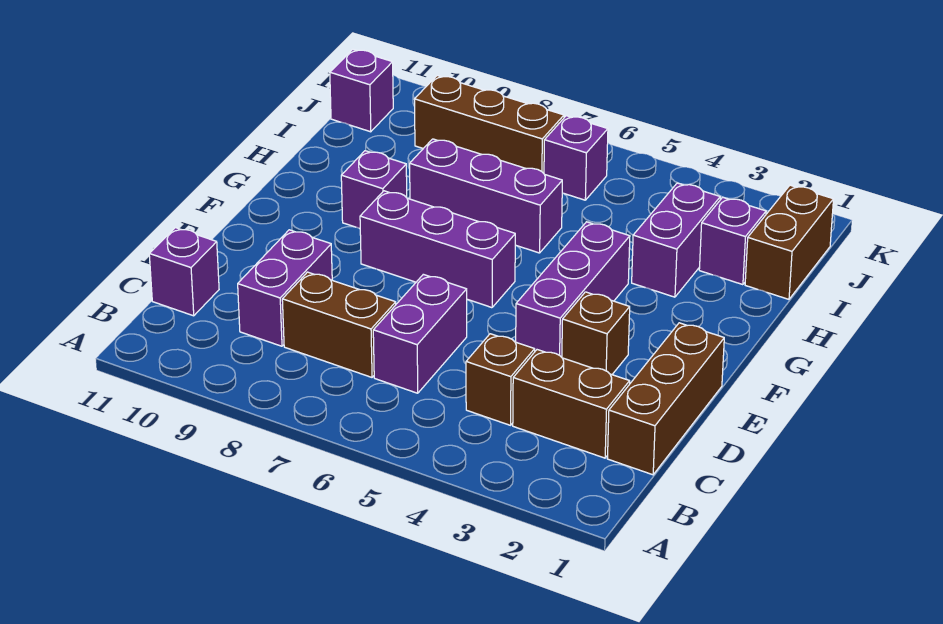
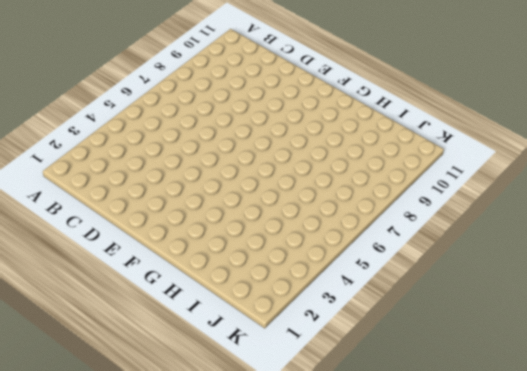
none -> brown brick C1:E1 level 1
none -> brown brick C2:C3 level 1
none -> brown brick C4 level 1

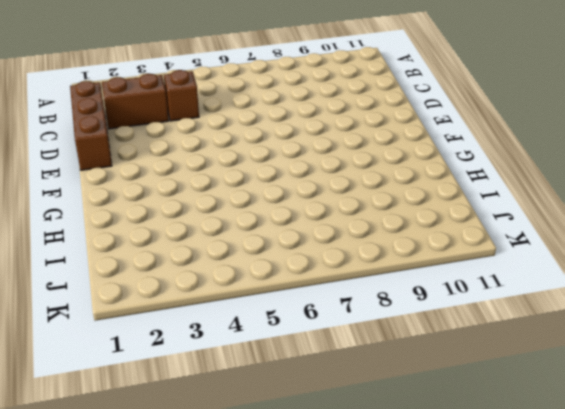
none -> purple brick C6:D6 level 1
none -> brown brick C7:C8 level 1
none -> purple brick C9:D9 level 1

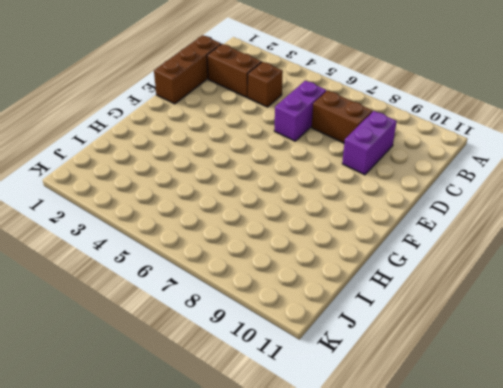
none -> purple brick C11 level 1
none -> brown brick E3 level 1
none -> purple brick E4:G4 level 1

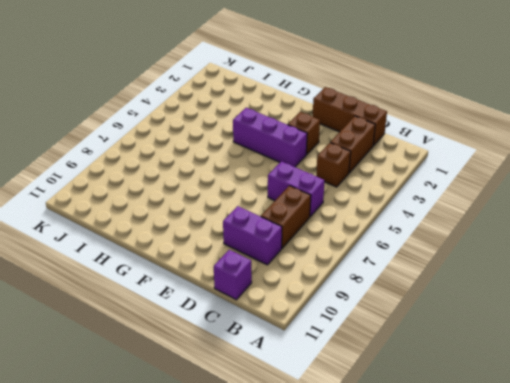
none -> purple brick F6:F8 level 1
none -> purple brick G9 level 1
none -> purple brick H3:I3 level 1

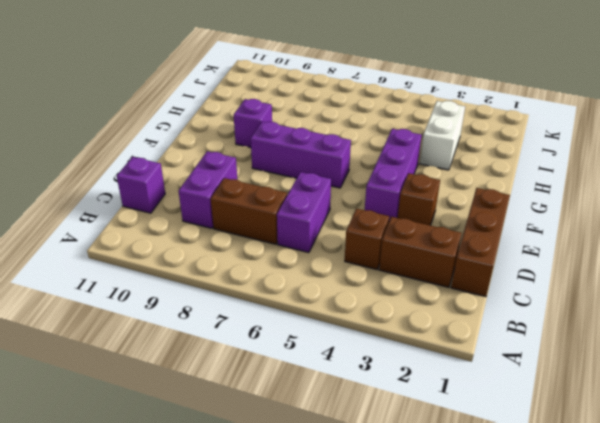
white brick H3:I3 level 1 -> purple brick H3:I3 level 1
none -> purple brick H6:H8 level 1
none -> brown brick I1:J1 level 1
none -> purple brick I2 level 1

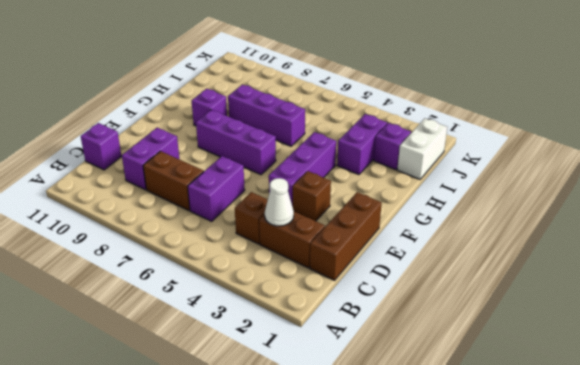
white cone C3 level 2 -> none
white brick I1:J1 level 1 -> brown brick I1:J1 level 1
none -> purple brick J6 level 1
none -> brown brick J7:J9 level 1
none -> purple brick J11 level 1

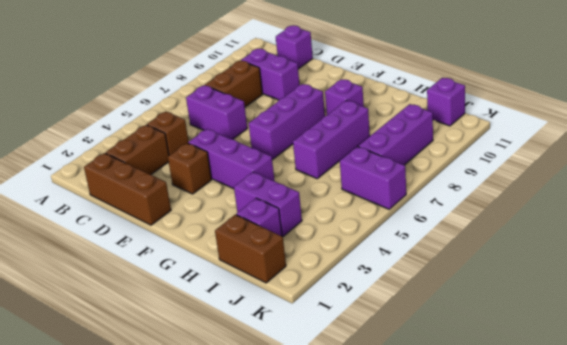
purple brick J6:K6 level 1 -> purple brick J6 level 1
purple brick J7:J9 level 1 -> brown brick J7:J9 level 1

